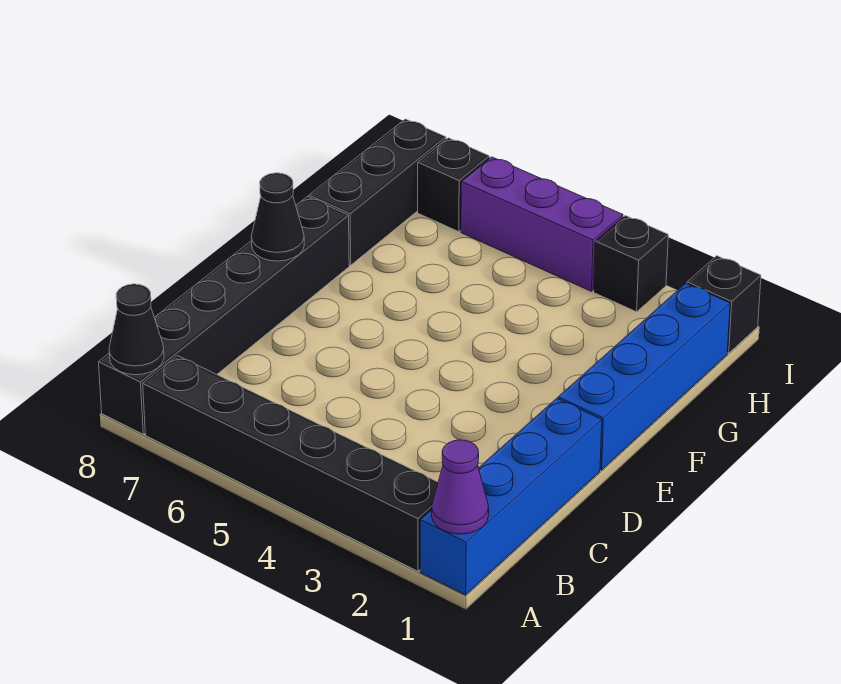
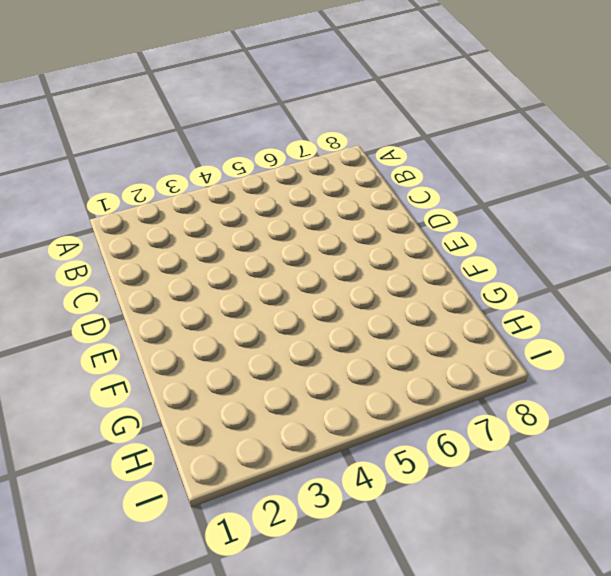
none -> blue brick A1:D1 level 1
none -> black brick A2:A7 level 1
none -> black brick A8:F8 level 1

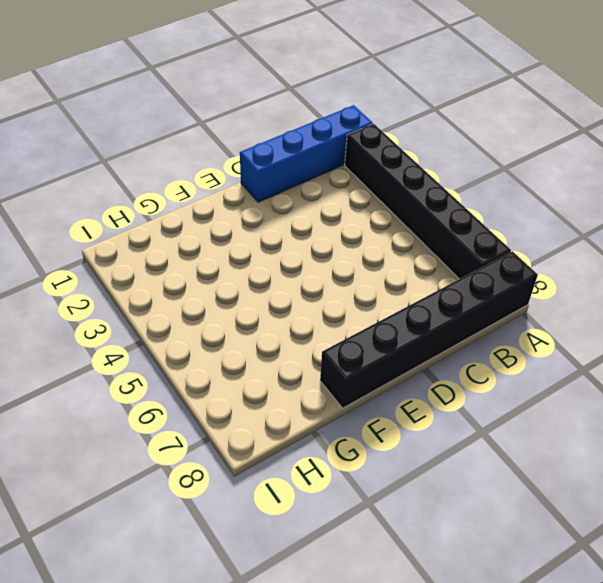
none -> blue brick E1:H1 level 1
none -> black brick G8:I8 level 1
none -> black brick I1 level 1

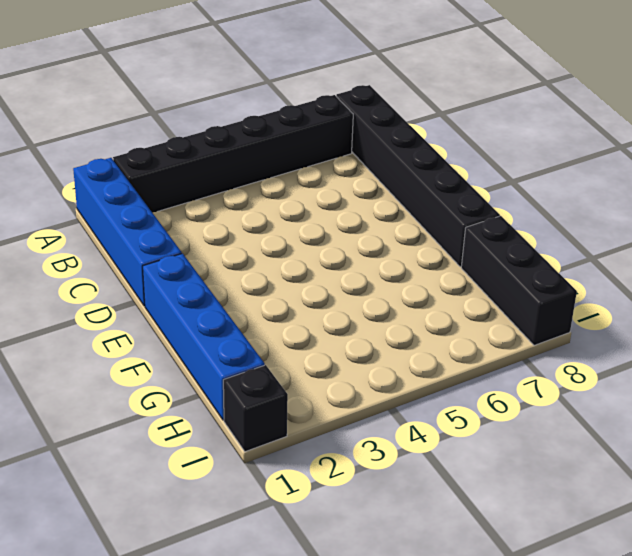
none -> black brick I3 level 1
none -> purple brick I4:I6 level 1
none -> black brick I7 level 1

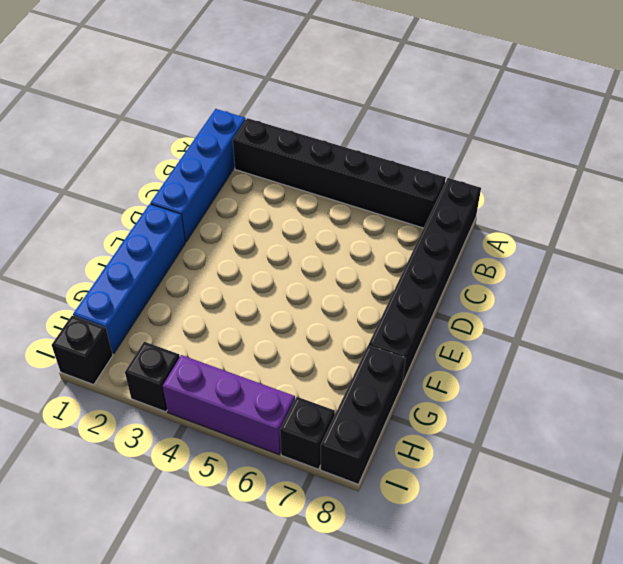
none -> purple cone A1 level 2
none -> black cone A8 level 2
none -> black cone E8 level 2

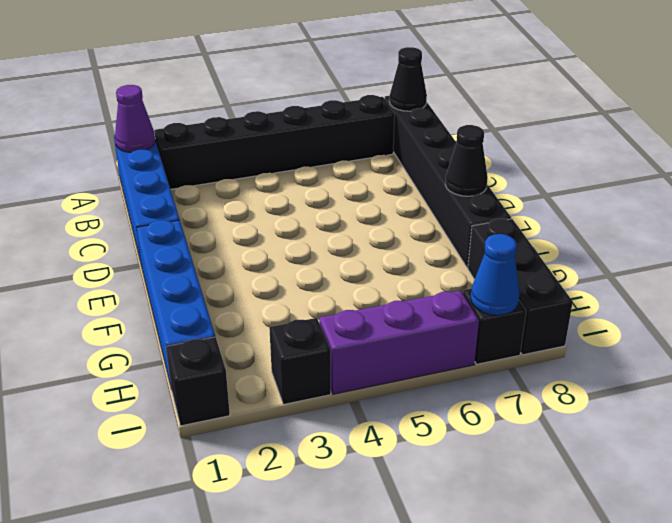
blue cone I7 level 2 -> none

